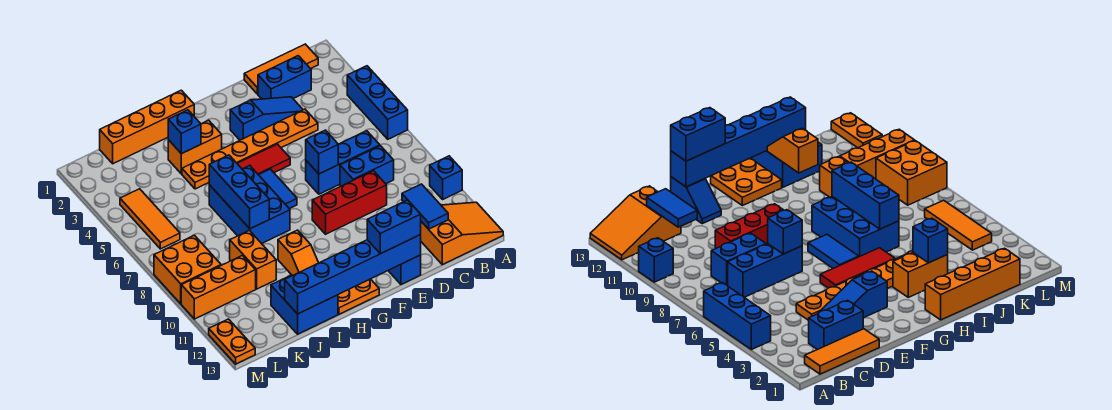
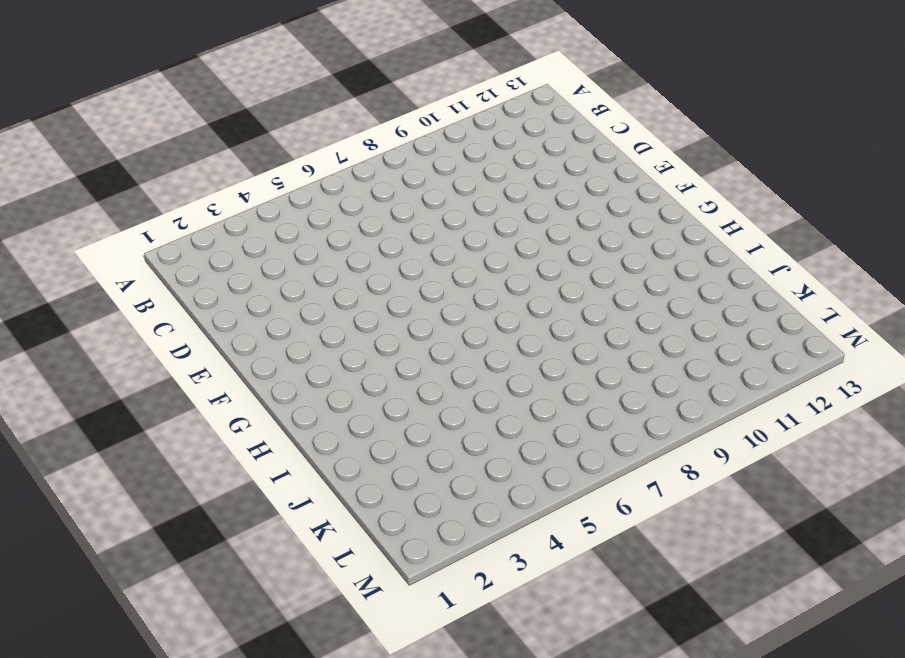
none -> blue brick A4:A6 level 1
none -> blue brick A10 level 1
none -> orange slope A12:C13 level 1 top C
none -> orange tile B1:D1 level 1

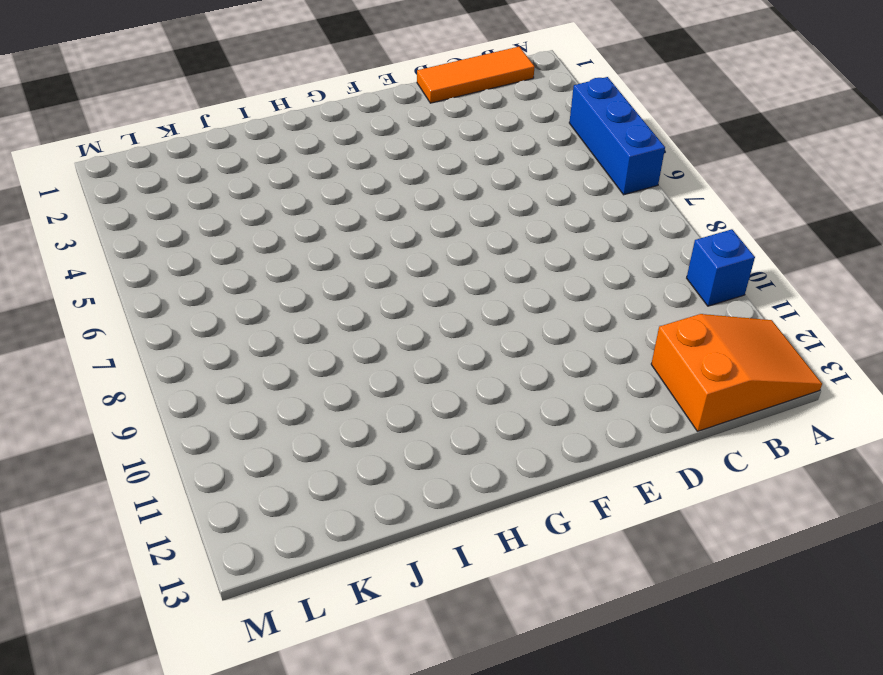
none -> blue brick C2:D2 level 1
none -> blue brick C7:E7 level 1
none -> blue brick C8:D8 level 1
none -> blue slope D3:F3 level 1 top F

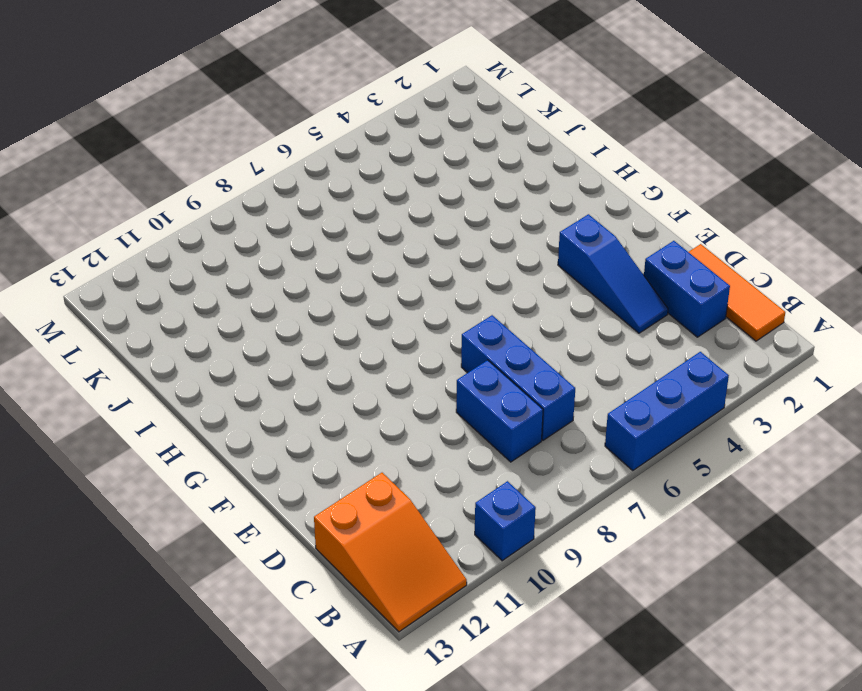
none -> orange plate D4:I4 level 1
none -> red brick D9:F9 level 1
none -> blue slope E12:E13 level 1 top 13
none -> red tile F5:H5 level 1

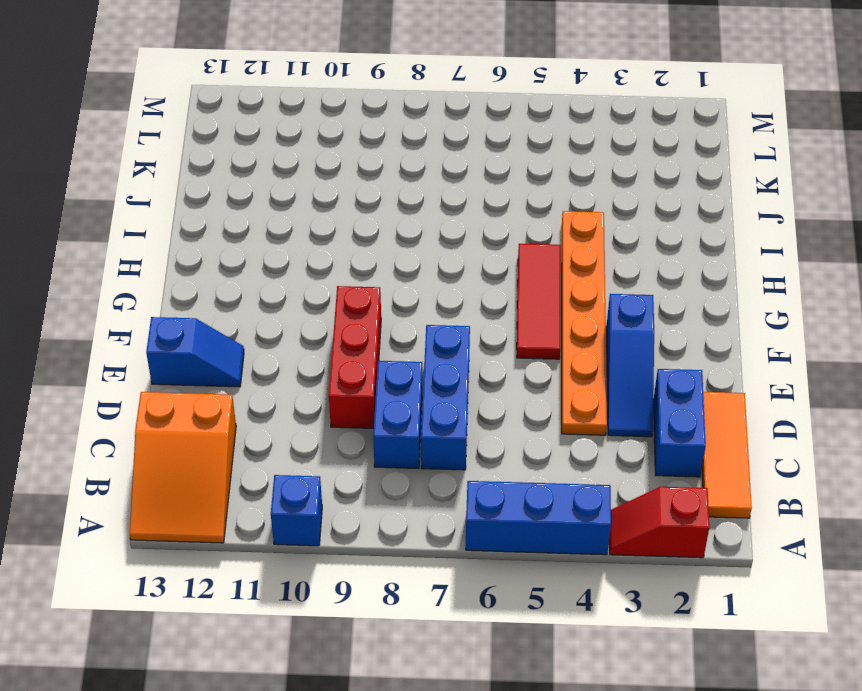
red slope A2:A3 level 1 top 2 -> none
none -> blue tile G6:G7 level 1
none -> orange plate G12:H13 level 1
none -> orange brick H1:K1 level 1
none -> orange brick H3:I3 level 1

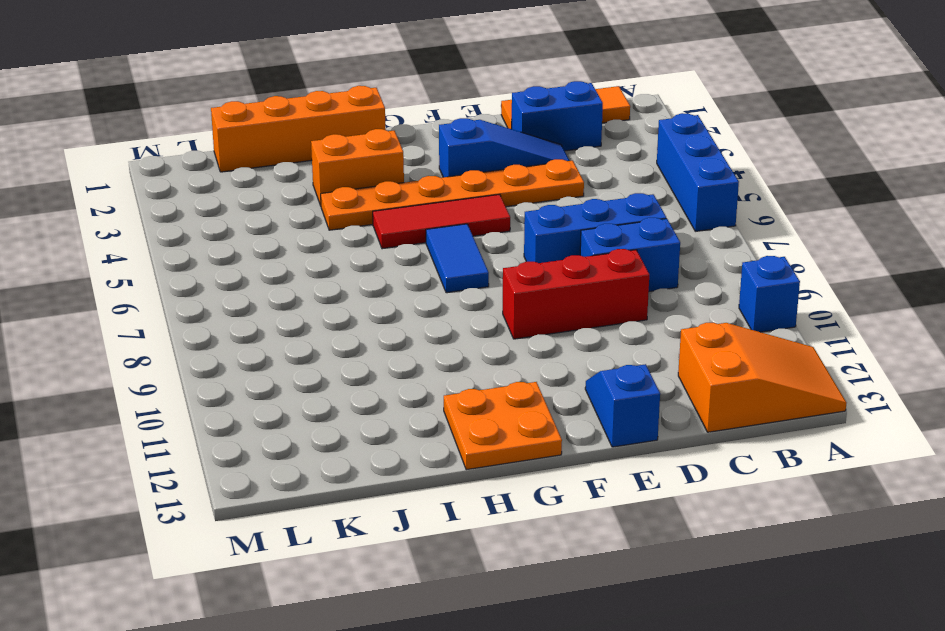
none -> blue brick H6:I8 level 1
none -> blue brick I12:J13 level 1
none -> orange brick J9:J10 level 1
none -> orange brick K10:M10 level 1

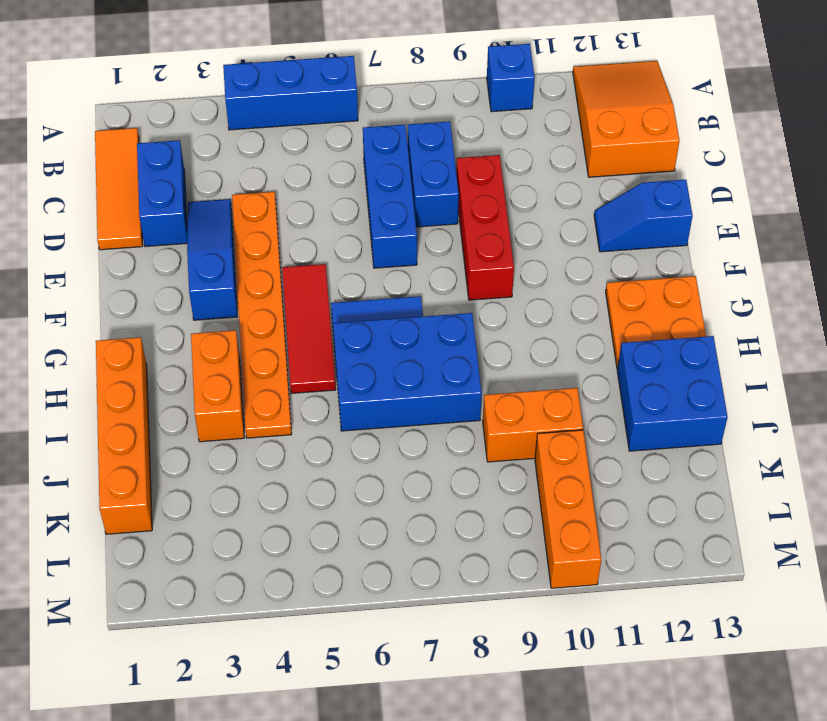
none -> orange tile L4:L6 level 1
none -> orange brick L8:M9 level 1
none -> orange plate M12:M13 level 1
none -> blue tile C11:C12 level 2

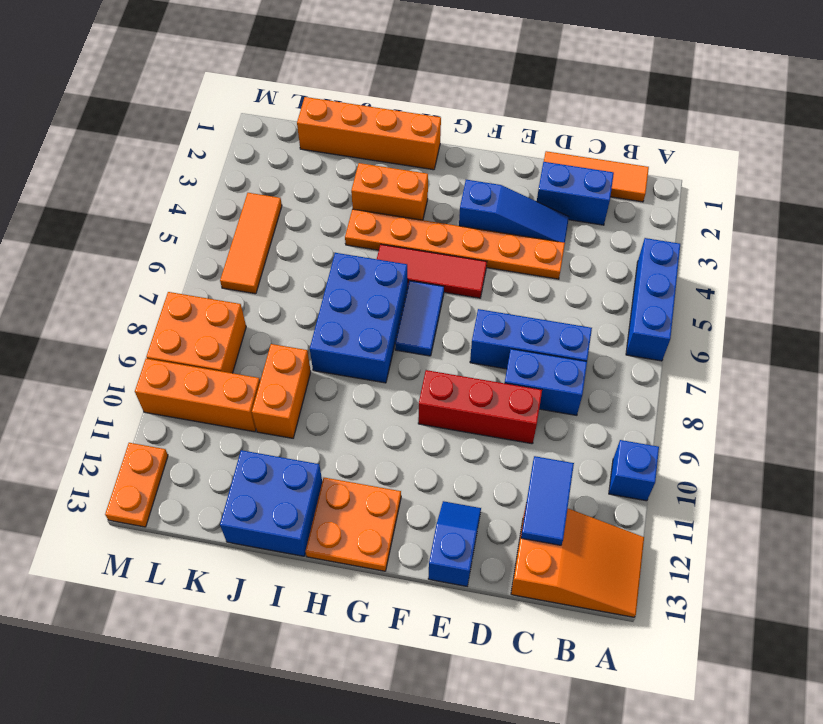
none -> blue brick E7 level 2
none -> blue brick E13:J13 level 2
none -> blue brick I3 level 2
none -> blue brick I6:I8 level 2

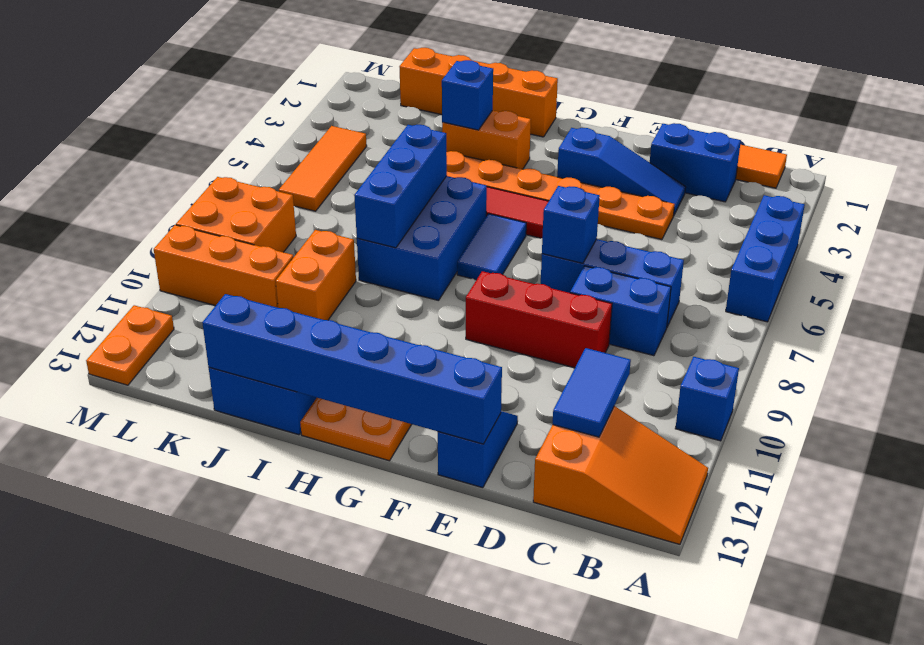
none -> orange slope I11:I12 level 2 top 11
none -> blue brick E13:F13 level 3

